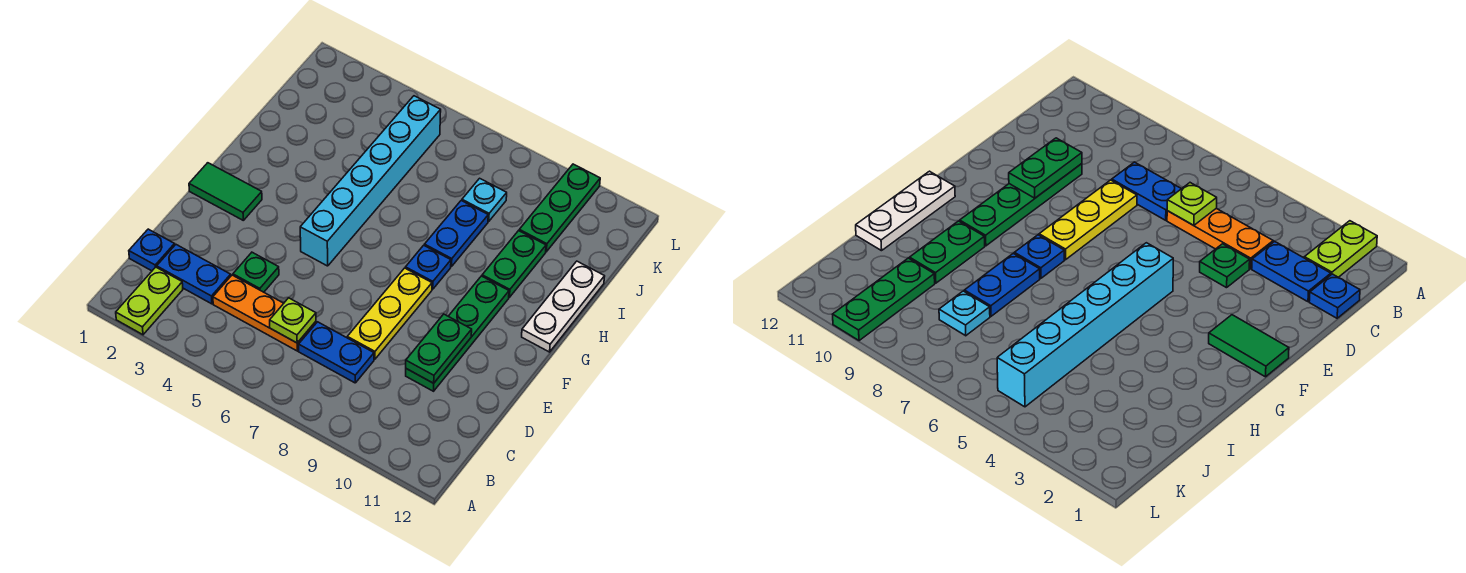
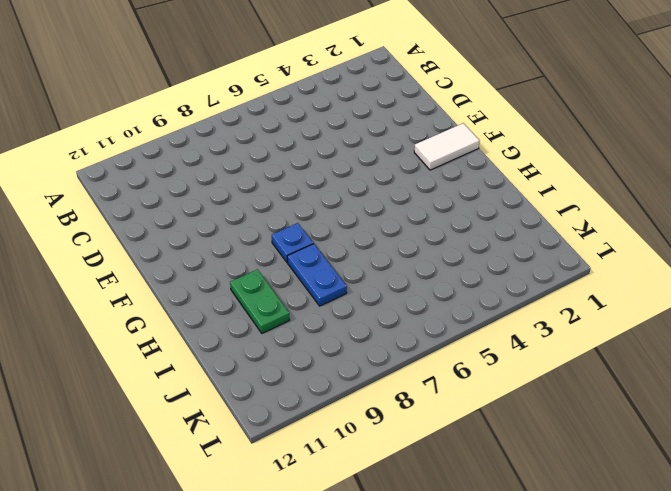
white tile F1:F2 level 1 -> green tile F1:F2 level 1
none -> lime plate A2:B2 level 1
none -> blue plate C1 level 1
none -> blue plate C2:C3 level 1

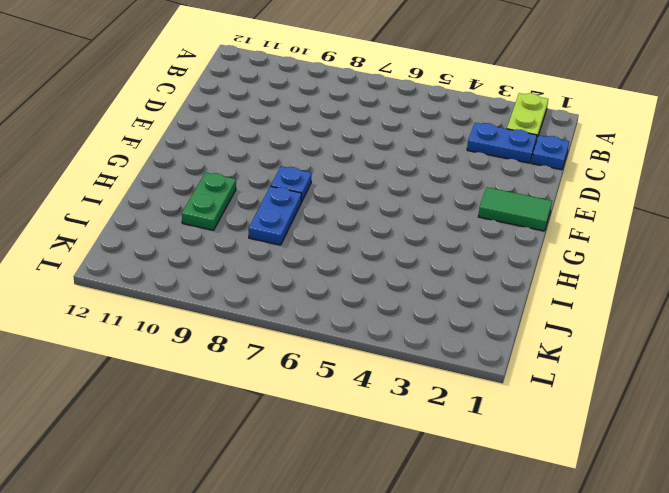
none -> orange plate C4:C6 level 1
none -> blue plate C7:C8 level 1
none -> green plate D4 level 1

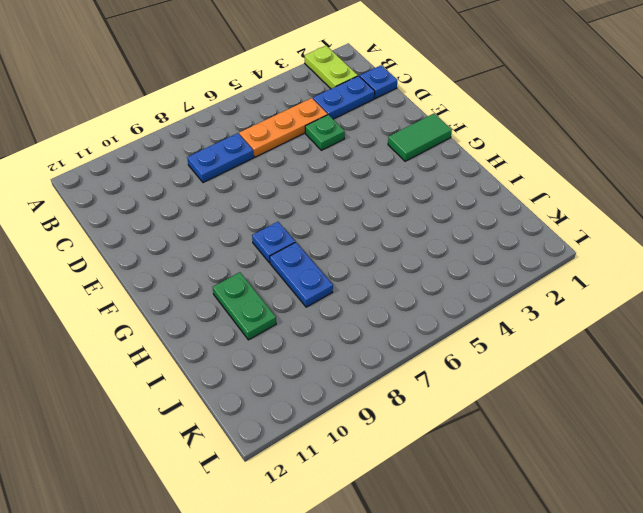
none -> yellow plate D8:F8 level 1
none -> green plate D10:G10 level 1
none -> cyan brick F5:K5 level 1

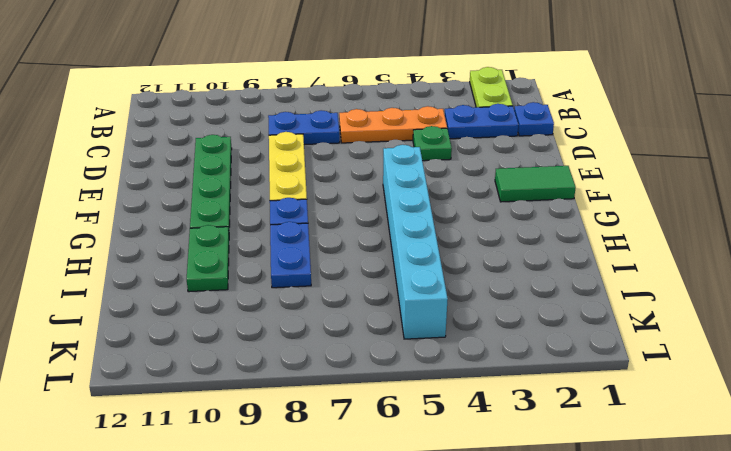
none -> white plate G12:I12 level 1
none -> cyan plate J8 level 1
none -> green plate J10:L10 level 1

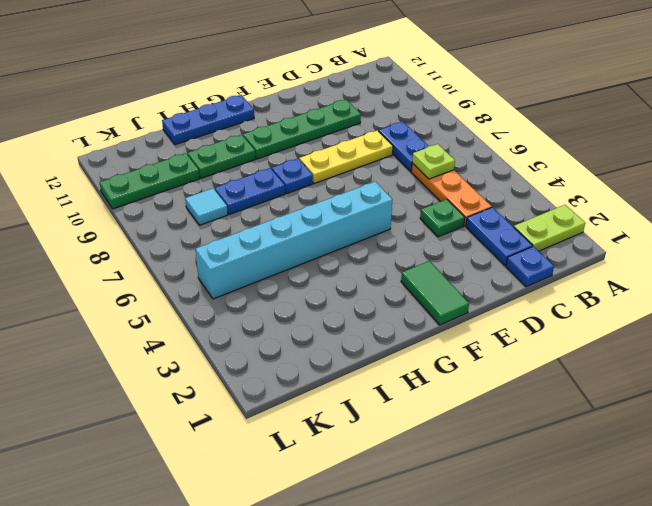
blue plate G12:I12 level 1 -> white plate G12:I12 level 1
cyan tile J8 level 1 -> cyan plate J8 level 1
none -> green plate D10:E10 level 2

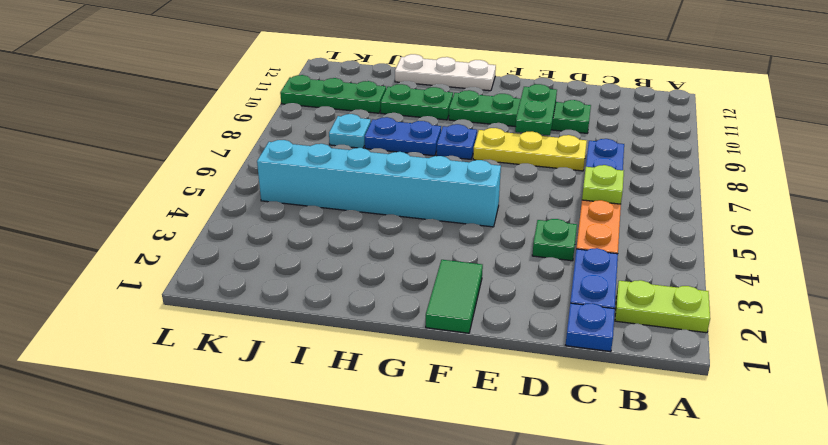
green plate E9:E10 level 2 -> green plate D10:E10 level 2

